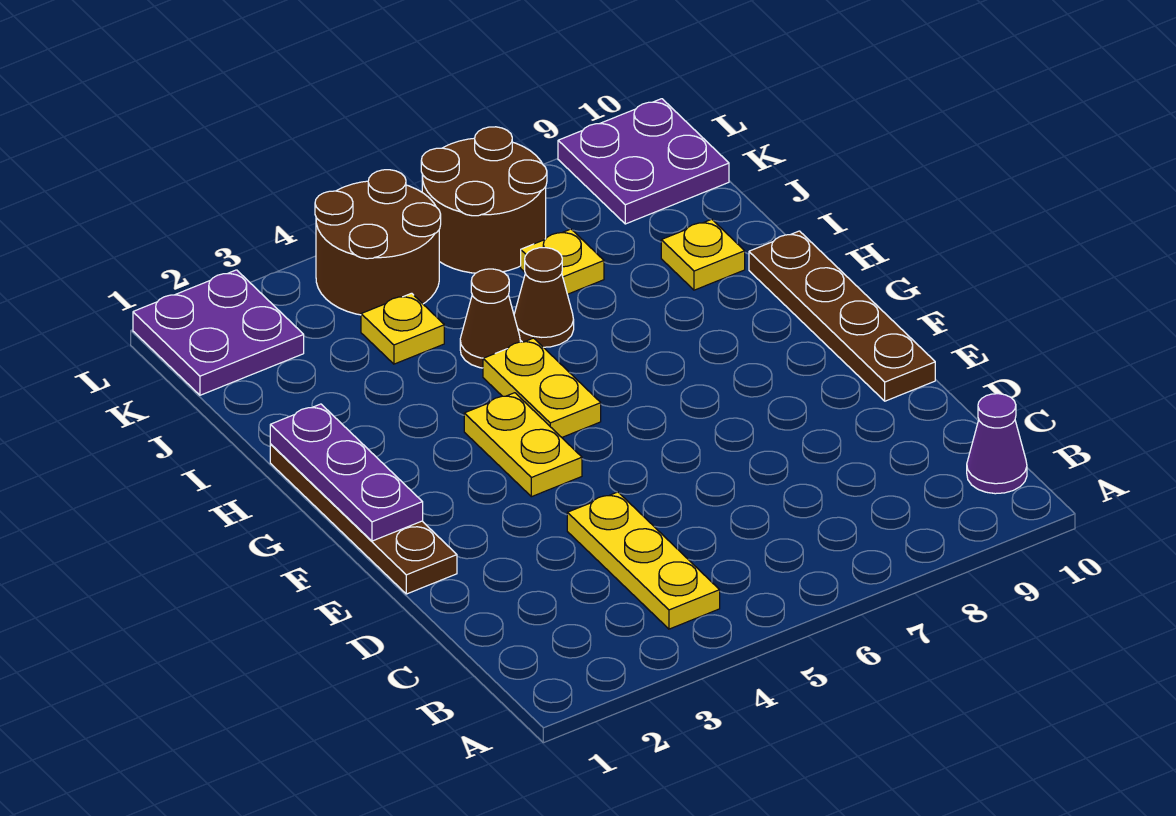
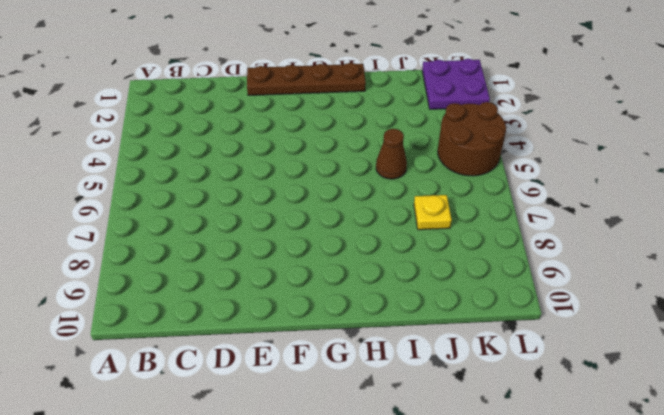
none -> yellow plate B4:D4 level 1
none -> purple cone B10 level 1
none -> brown plate E10:H10 level 1

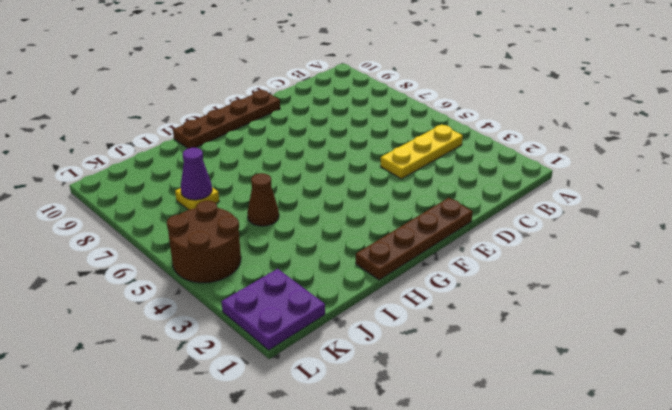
purple cone J7 level 2 -> purple cone B10 level 1
none -> yellow plate F4:G4 level 1
none -> yellow plate G5:H5 level 1
none -> brown cone I6 level 1

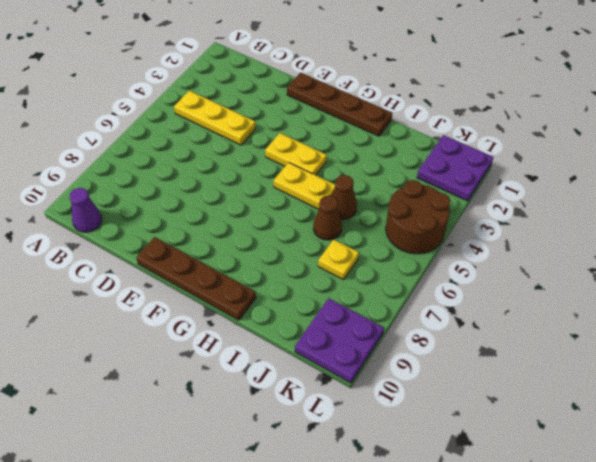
none -> yellow plate I9 level 1
none -> yellow plate J4 level 1
none -> brown round brick K6:L7 level 1

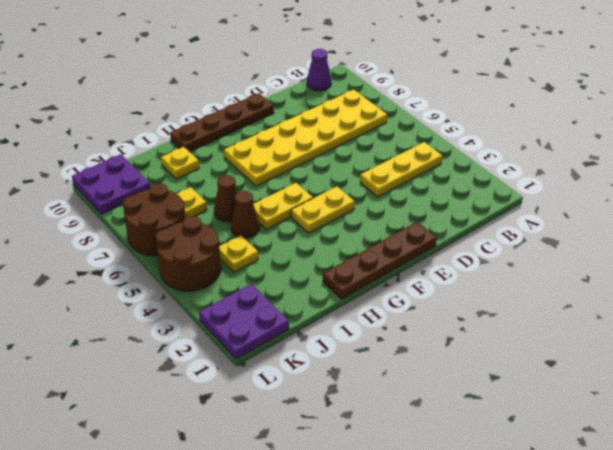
yellow plate B7:G8 level 1 -> none
none -> purple plate F1:H1 level 2

